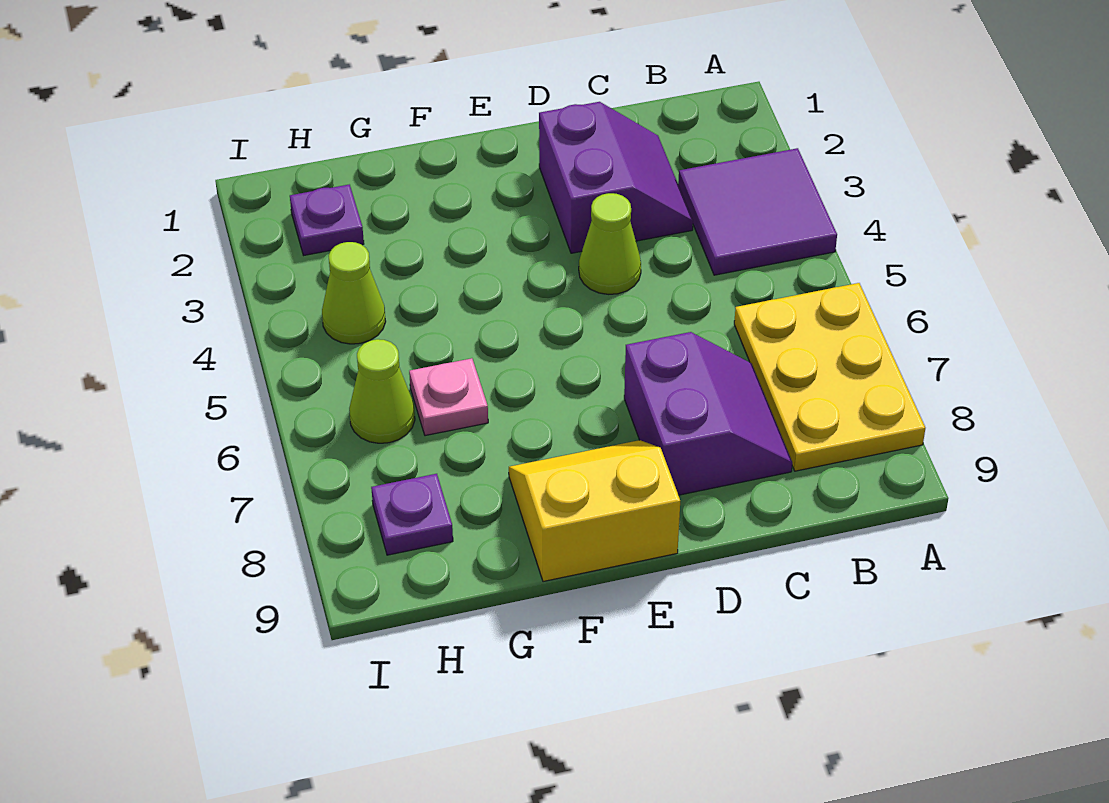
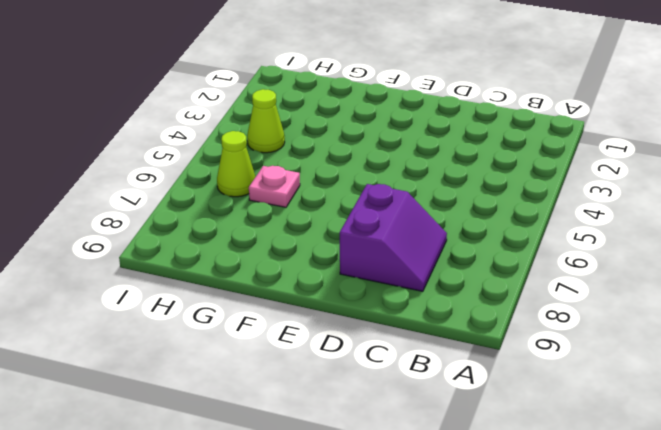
none -> purple tile A3:B4 level 1
none -> yellow plate A6:B8 level 1

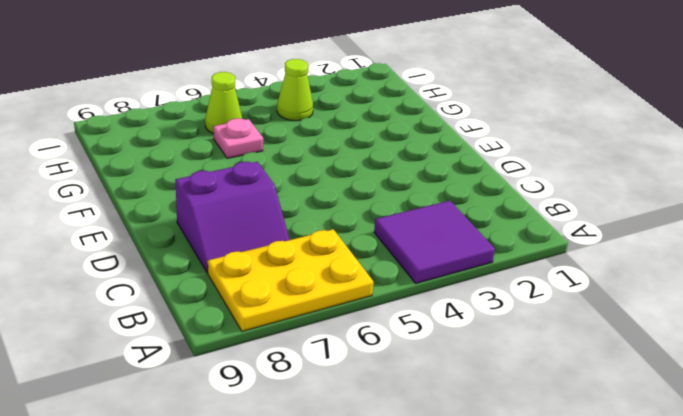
none -> purple slope C2:D3 level 1 top D
none -> lime cone D4 level 1

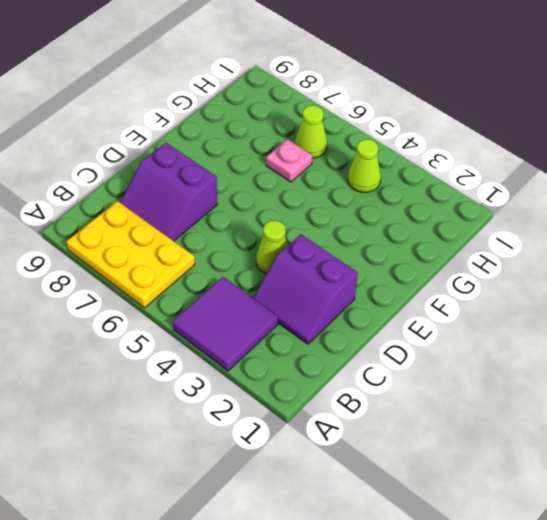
none -> yellow slope E8:F9 level 1 top 9
none -> purple plate H2 level 1

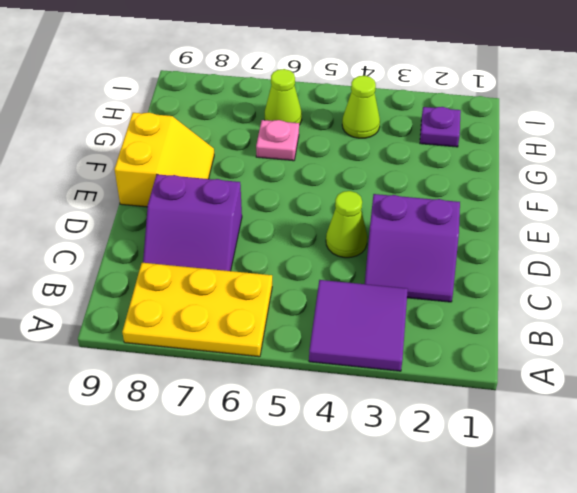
none -> purple plate H8 level 1

